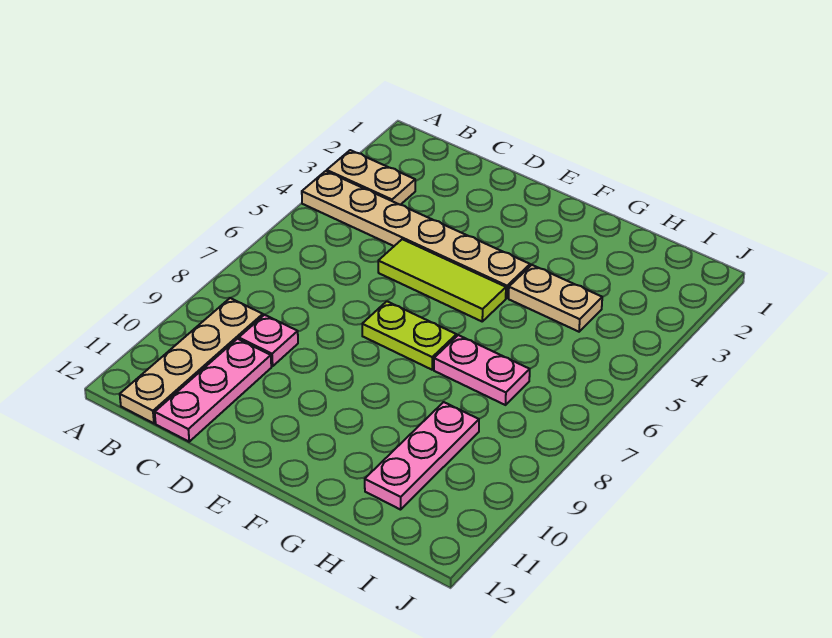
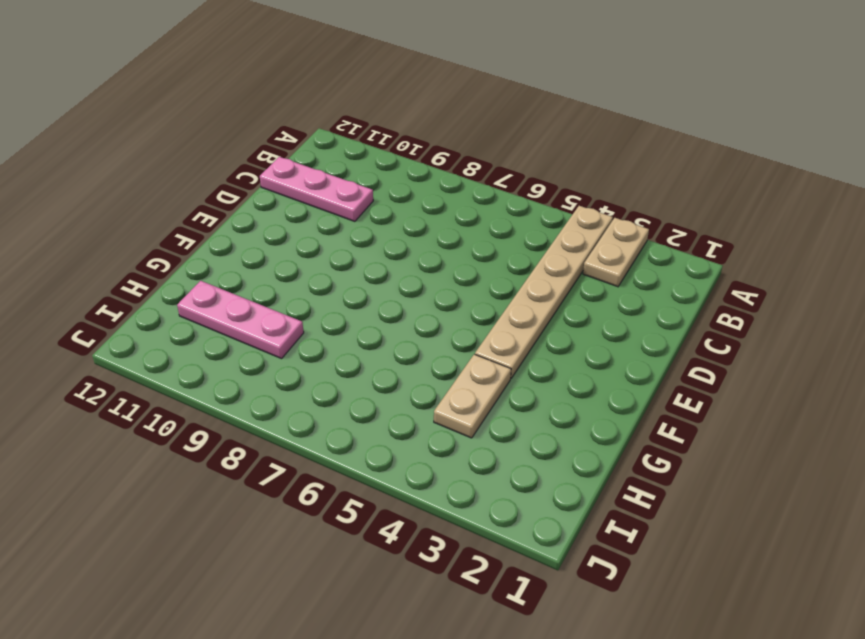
none -> tan plate B9:B12 level 1
none -> pink plate C9 level 1

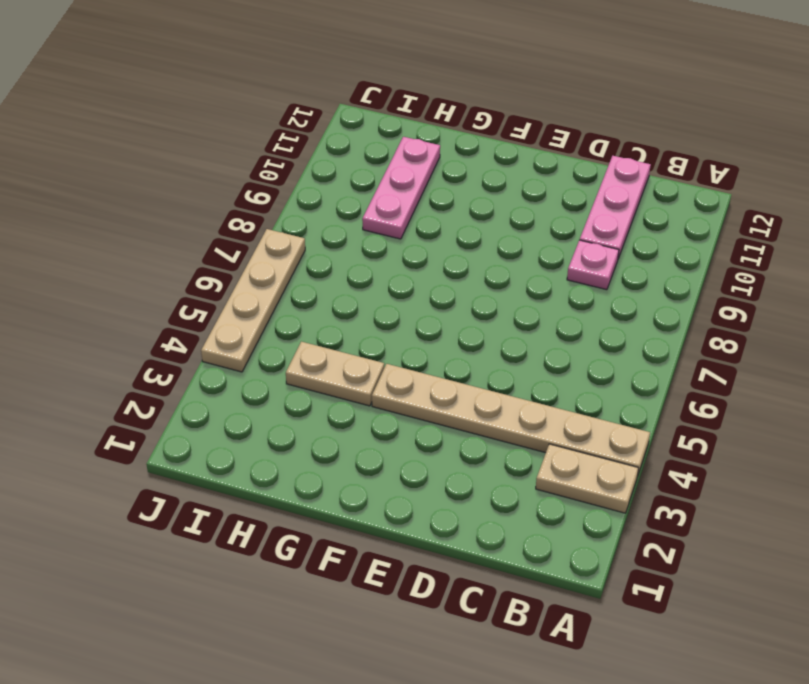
tan plate J4:J7 level 1 -> tan plate B9:B12 level 1
none -> lime tile D5:F5 level 1
none -> lime plate E7:F7 level 1

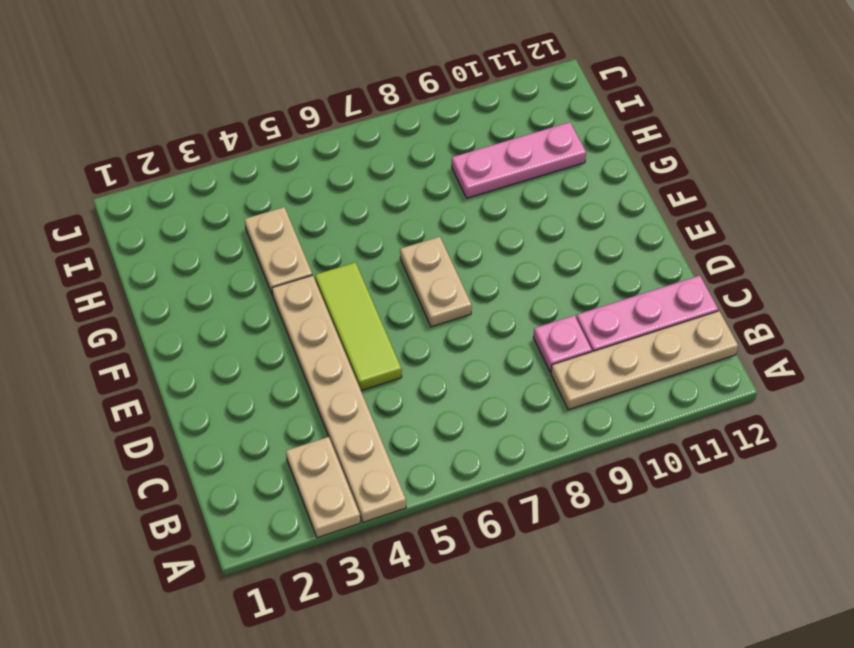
tan plate E7:F7 level 1 -> lime plate E7:F7 level 1
none -> pink plate G7:H7 level 1

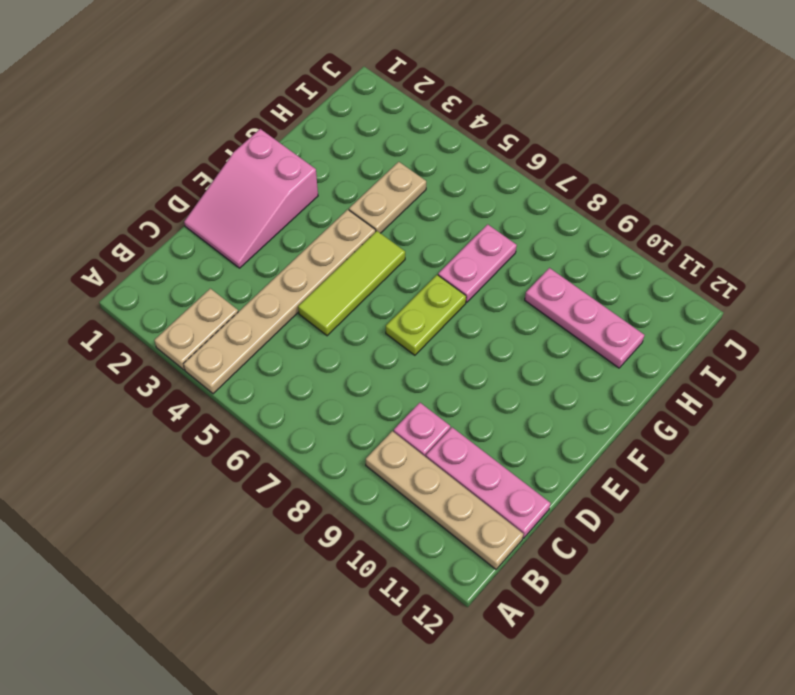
pink slope D1:F2 level 1 top F -> none

